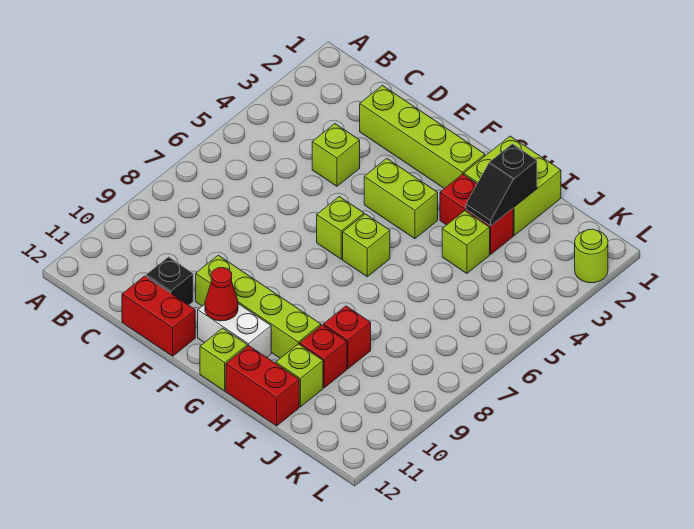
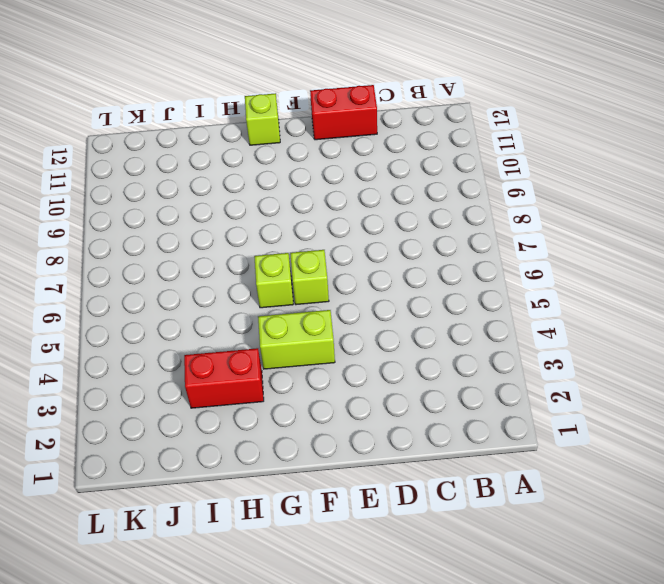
none -> lime brick D2:G2 level 1
none -> lime brick D4 level 1
none -> black brick D11 level 1

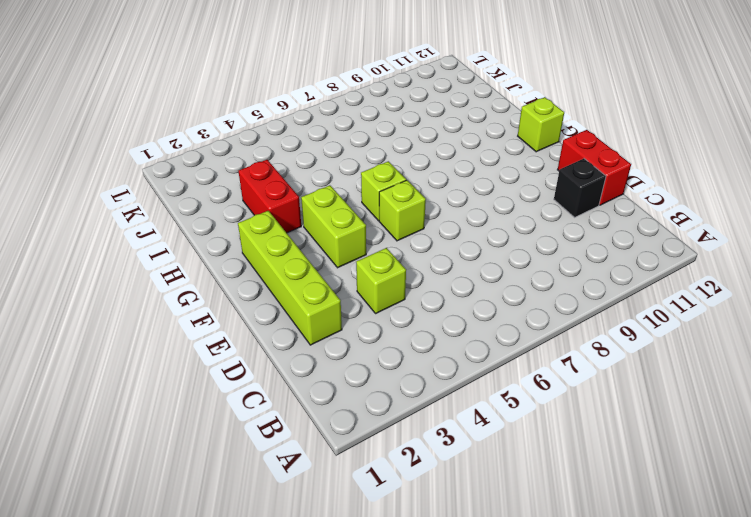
none -> lime brick E10:H10 level 1
none -> white brick F11:G11 level 1
none -> lime brick H1:I2 level 1

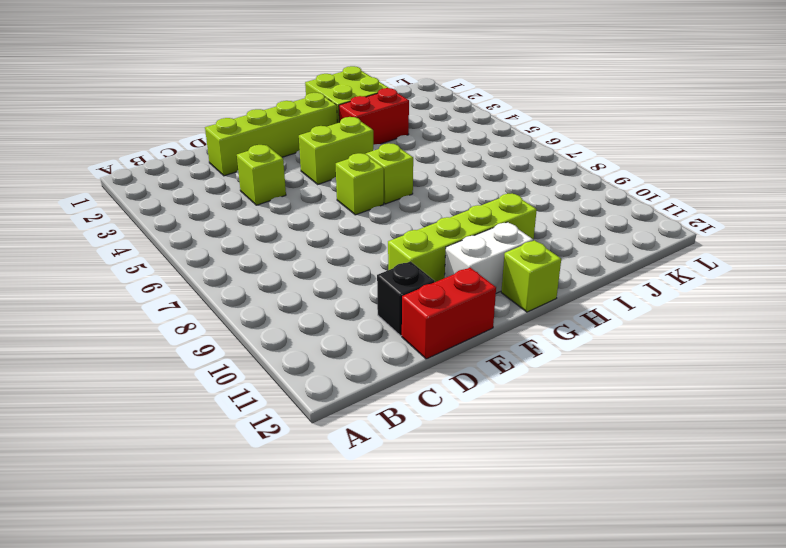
none -> red brick H12:I12 level 1
none -> lime brick I4 level 1
none -> red brick I9 level 1

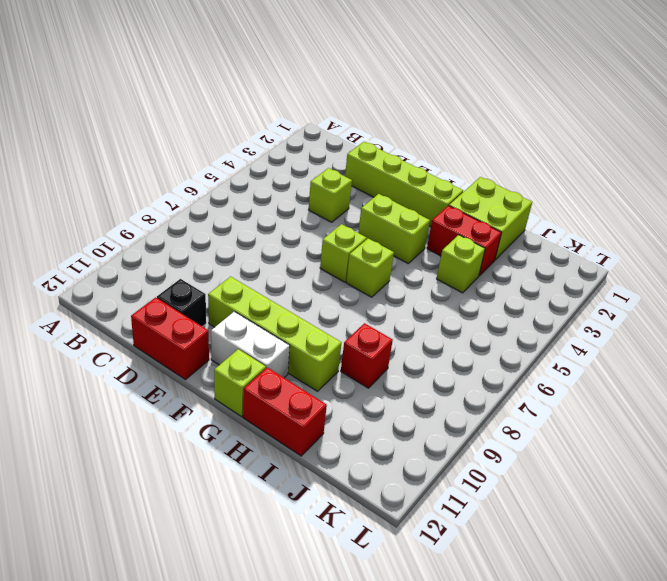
none -> red brick I10 level 1
none -> lime brick I11 level 1
none -> lime round brick L2 level 1

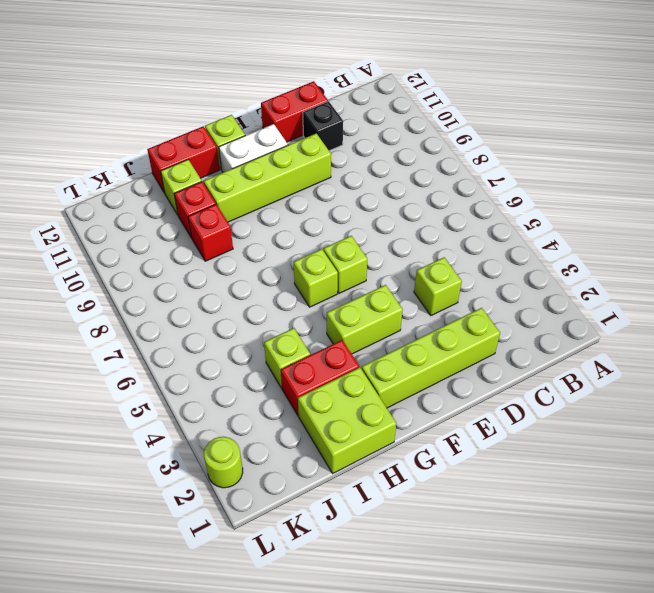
none -> red cone F11 level 2
none -> black slope I2:I3 level 2 top 2

